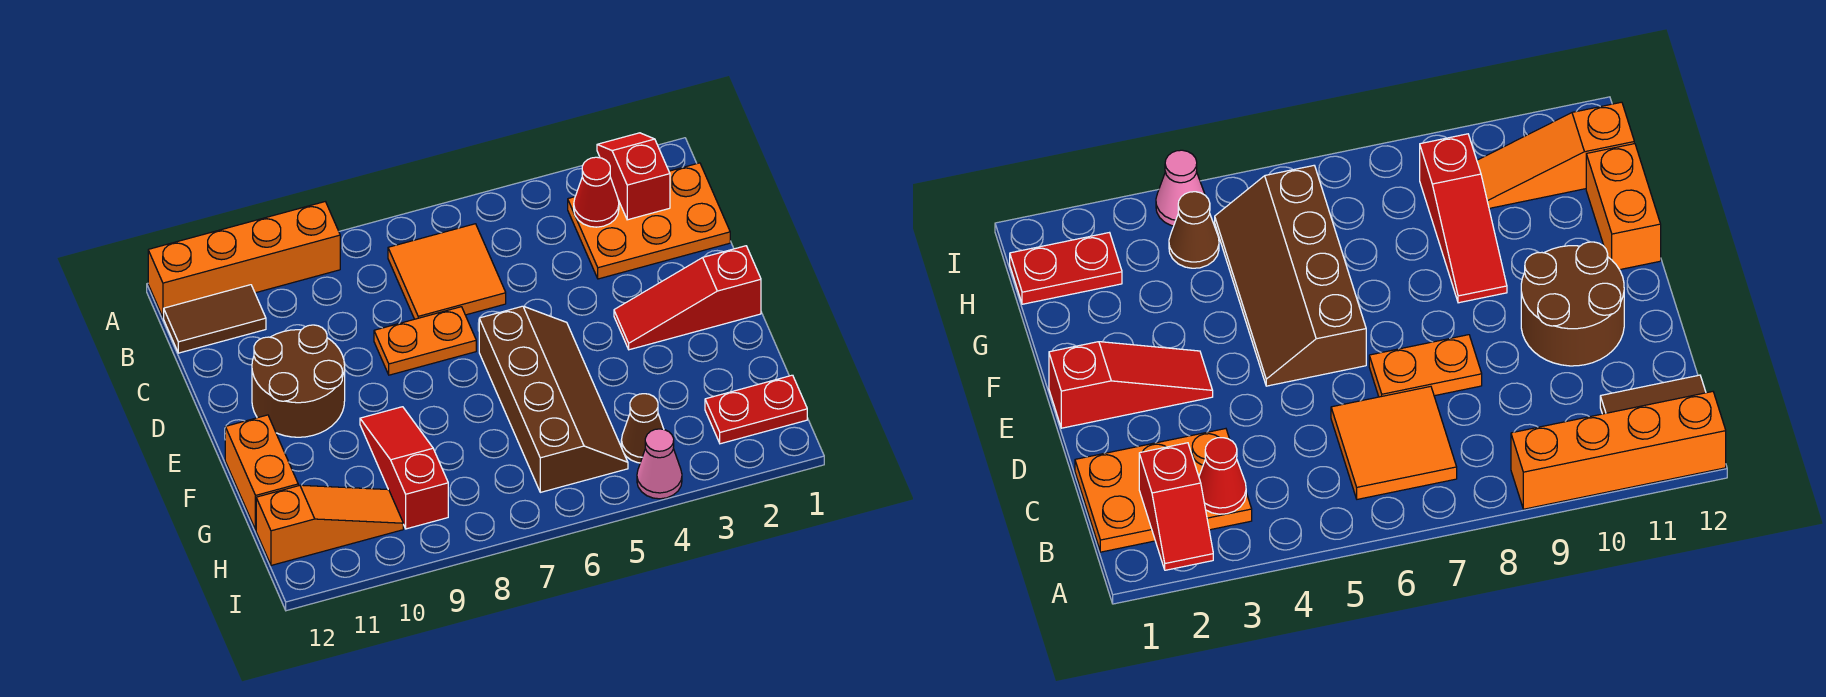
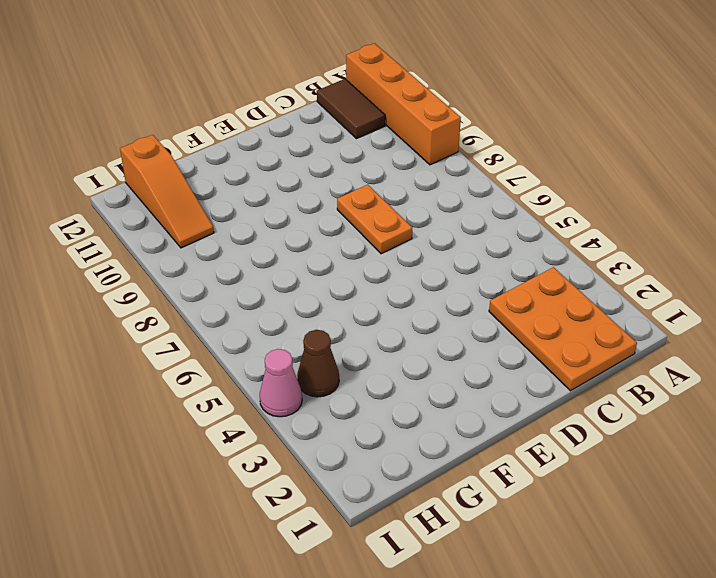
none -> orange tile B6:C7 level 1
none -> brown round brick D10:E11 level 1
none -> red slope E1:E3 level 1 top 1

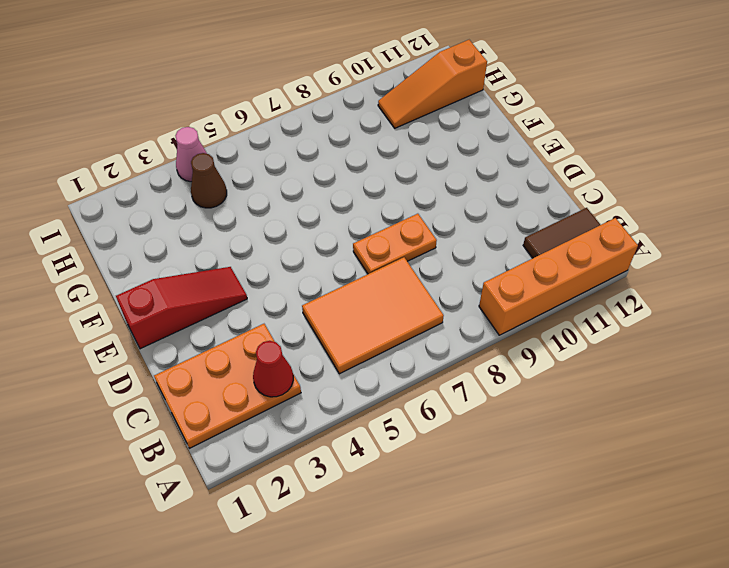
orange tile B5:C7 level 1 -> orange tile B6:C7 level 1
none -> brown round brick D10:E11 level 1
none -> brown slope E5:H6 level 1 top 6
none -> red slope F9:H9 level 1 top H

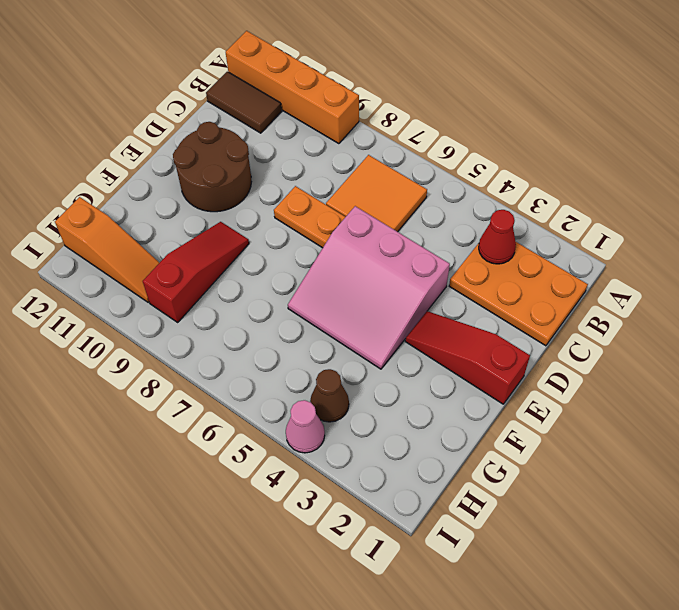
pink slope D4:F6 level 1 top D -> brown slope E5:H6 level 1 top 6
none -> orange brick F12:G12 level 1
none -> red plate H1:H2 level 1
none -> red slope A2:B2 level 2 top B

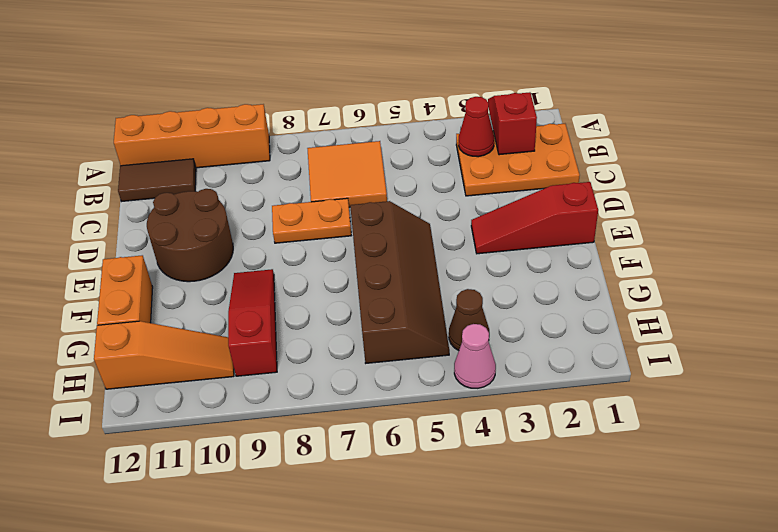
none -> red plate H1:H2 level 1

